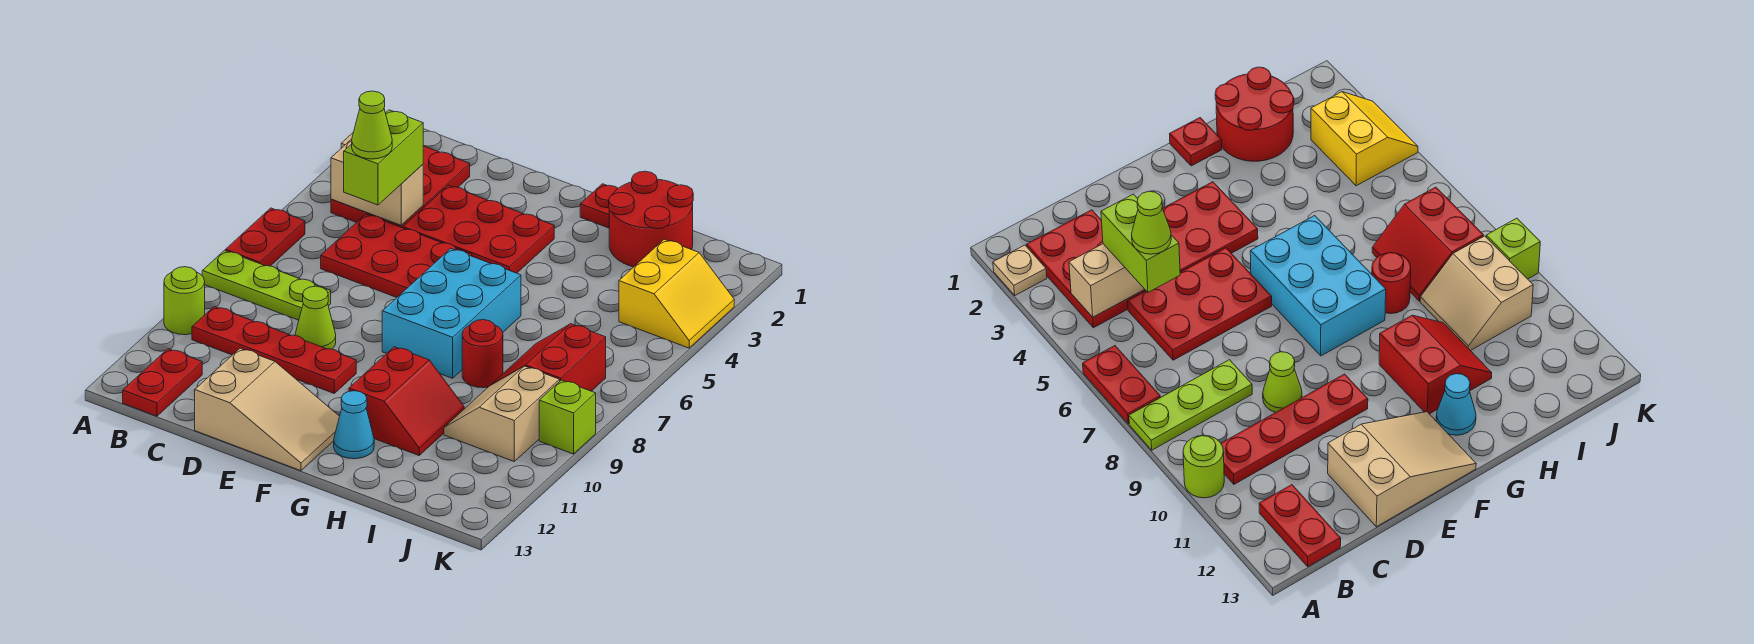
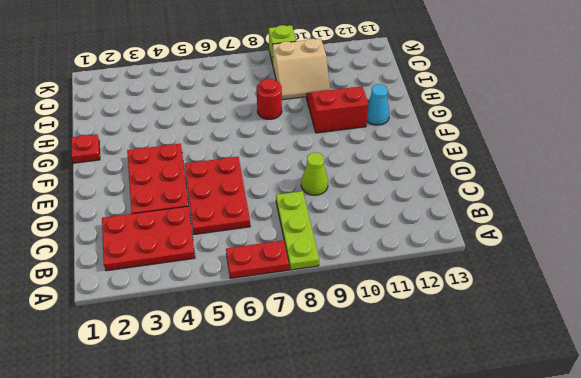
none -> tan plate A2 level 1
none -> lime round brick A10 level 1
none -> red plate B10:E10 level 1

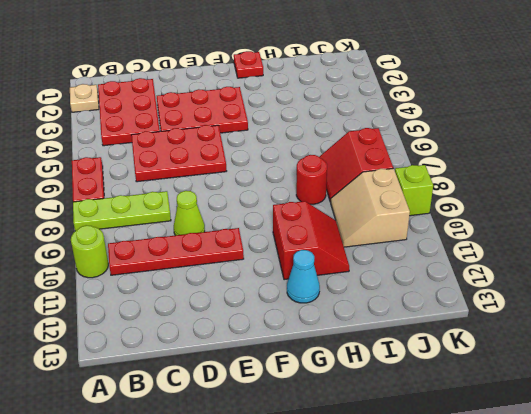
none -> red plate B12:B13 level 1
none -> tan slope D12:F13 level 1 top D
none -> cyan brick F6:G8 level 1

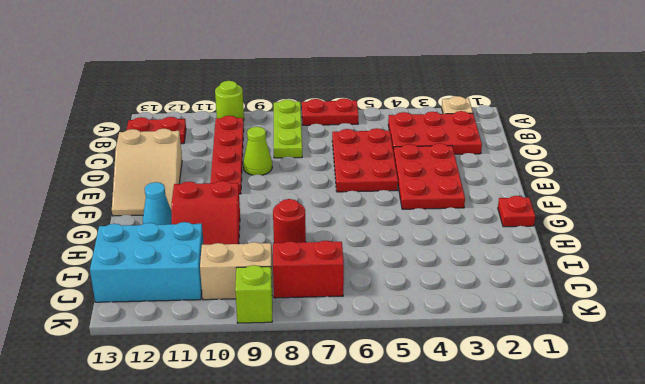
cyan brick I11:J13 level 1 -> cyan brick F6:G8 level 1
none -> red round brick H1:I2 level 1
none -> yellow slope J3:K4 level 1 top J
none -> tan brick B4:C4 level 2

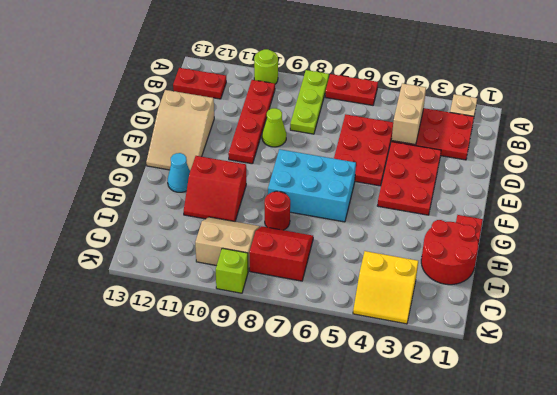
none -> lime brick C4:C5 level 3
none -> lime cone C5 level 4

